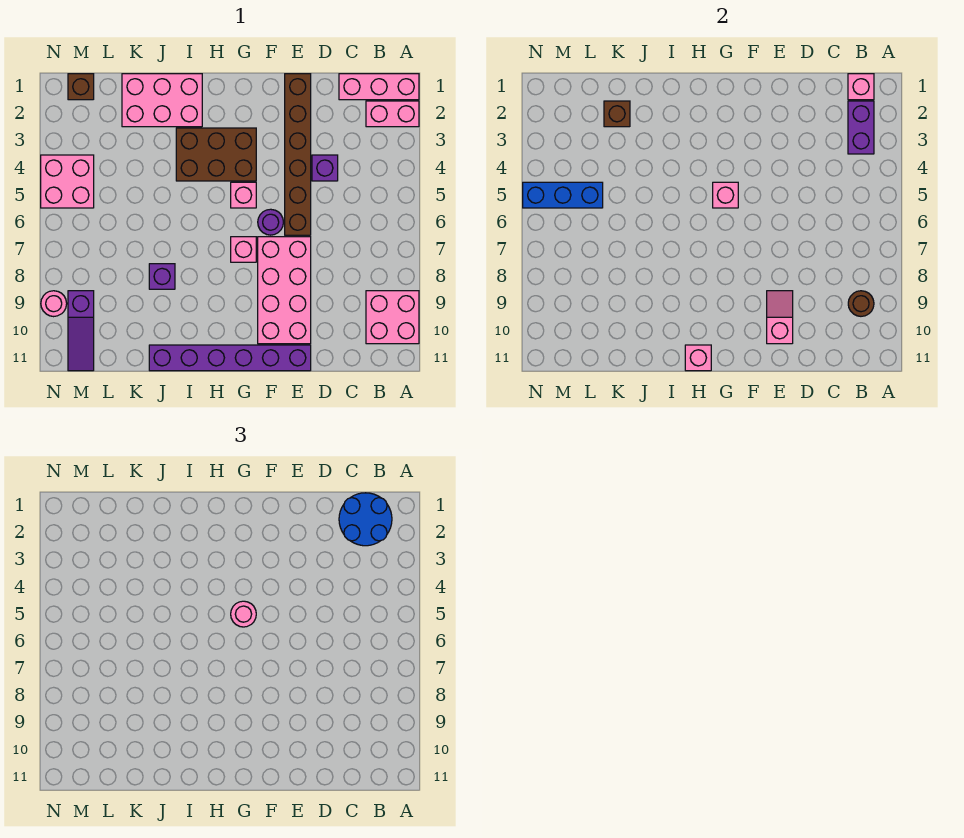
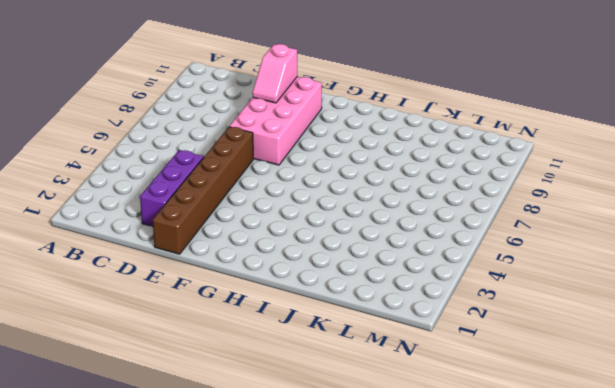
purple brick D2:D4 level 1 -> purple brick D4 level 1
none -> pink brick A1:C1 level 1
none -> pink brick A2:B2 level 1
none -> pink brick A9:B10 level 1

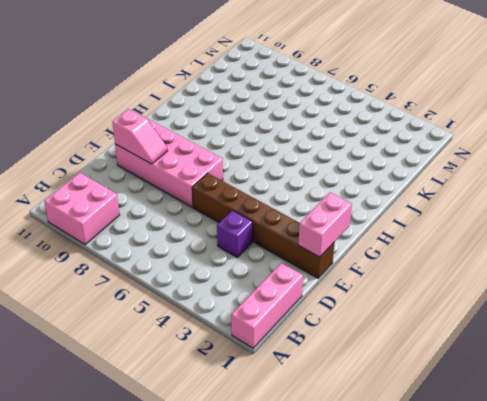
pink brick E1:F1 level 2 -> pink brick A2:B2 level 1
none -> purple brick E11:J11 level 1
none -> purple round brick F6 level 1
none -> brown brick G3:I4 level 1

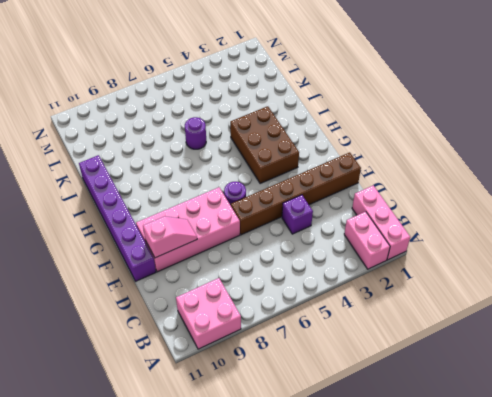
purple round brick J6 level 1 -> none
none -> pink brick G5 level 1
none -> pink brick G7 level 1
none -> pink brick I1:K2 level 1

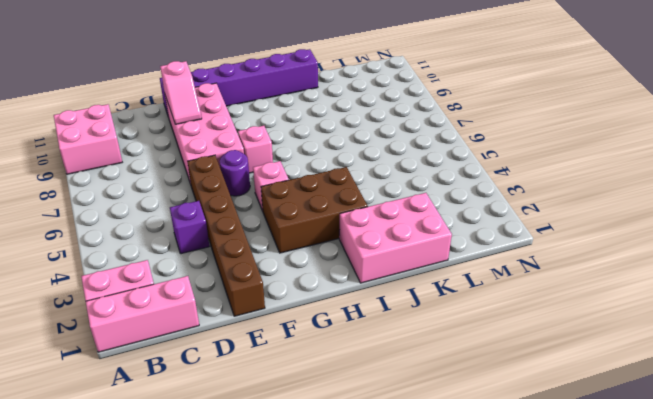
none -> purple brick J8 level 1
none -> brown brick M1 level 1
none -> pink brick M4:N5 level 1

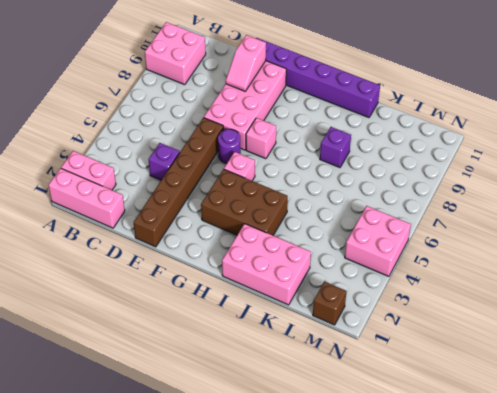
none -> purple slope M9:M11 level 1 top 9
none -> pink round brick N9 level 1
none -> pink brick B1 level 2

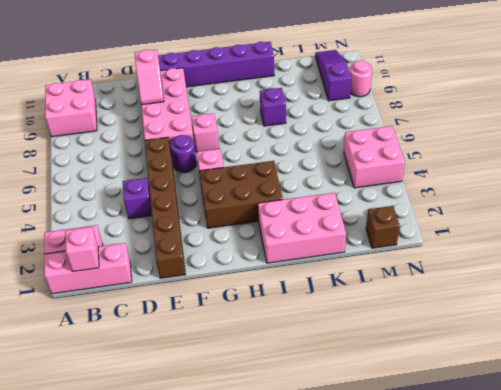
none -> purple brick B2:B3 level 2
none -> brown round brick B9 level 2
none -> pink brick G5 level 2

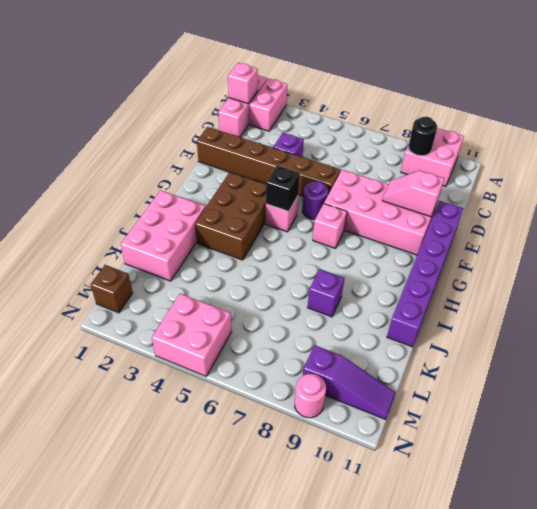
black round brick B9 level 2 -> brown round brick B9 level 2
black brick G5 level 2 -> pink brick G5 level 2
none -> purple brick B2:B3 level 2
none -> pink brick H11 level 2
none -> brown brick K2 level 2

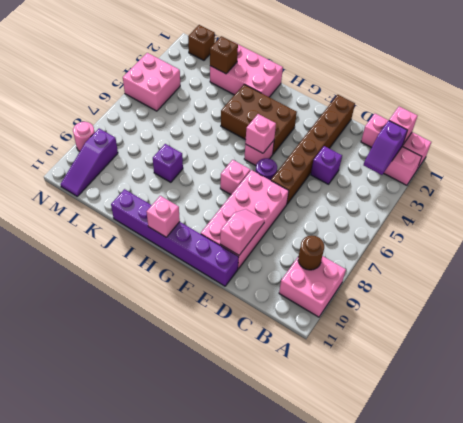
purple slope B2:B3 level 2 top 2 -> purple brick B2:B3 level 2
none -> blue brick L5:N5 level 2
none -> blue round brick B1:C2 level 3
none -> pink round brick G5 level 3

